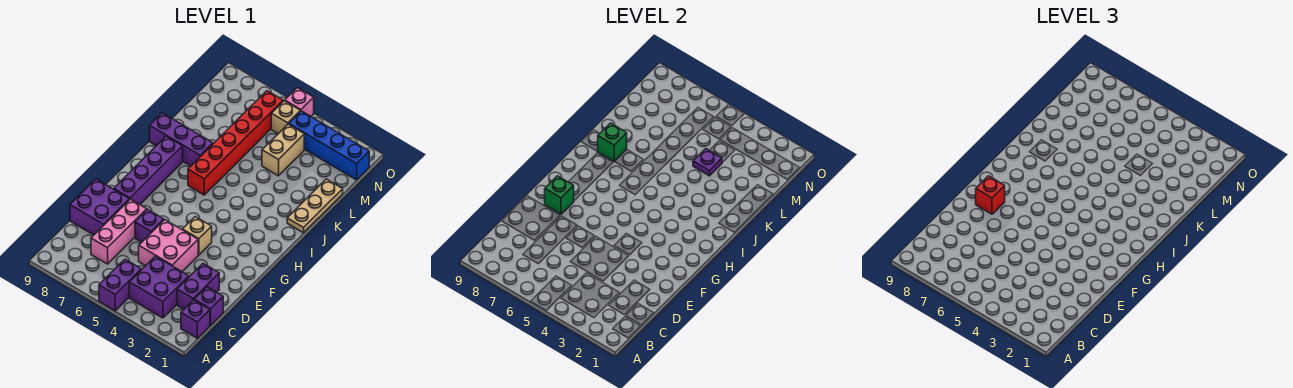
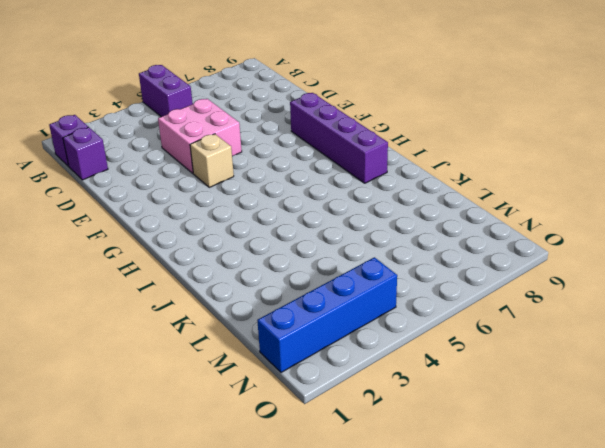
none -> purple brick B3:C4 level 1
none -> purple brick C2:D2 level 1
none -> pink brick C7:E7 level 1

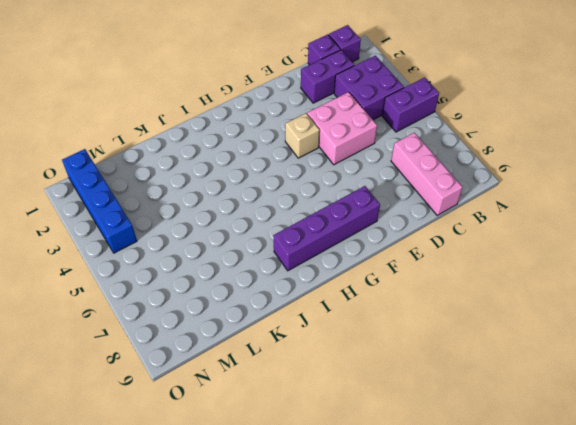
pink brick C7:C9 level 1 -> pink brick C7:E7 level 1
none -> purple brick D8:E9 level 1
none -> purple brick E6 level 1
none -> red brick I6:N6 level 1

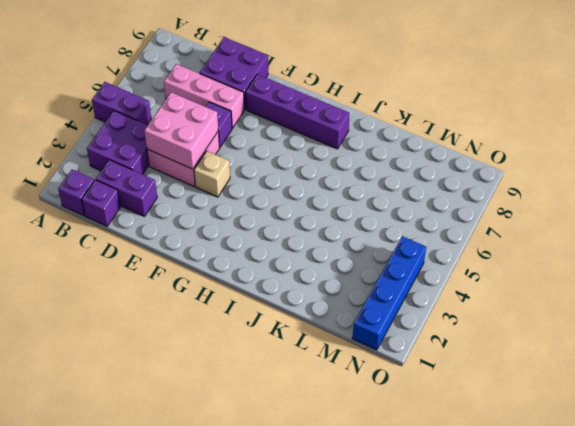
pink brick D4:E5 level 2 -> none
none -> red brick I6:N6 level 1
none -> tan plate J1:L1 level 1
none -> purple brick J7:J9 level 1

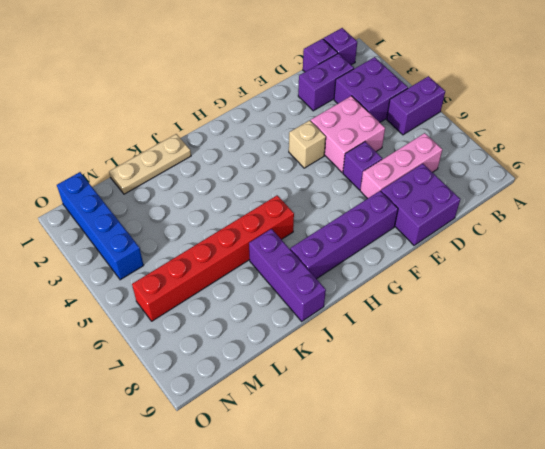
none -> tan brick L4:M4 level 1
none -> tan brick N5 level 1
none -> pink brick O5 level 1

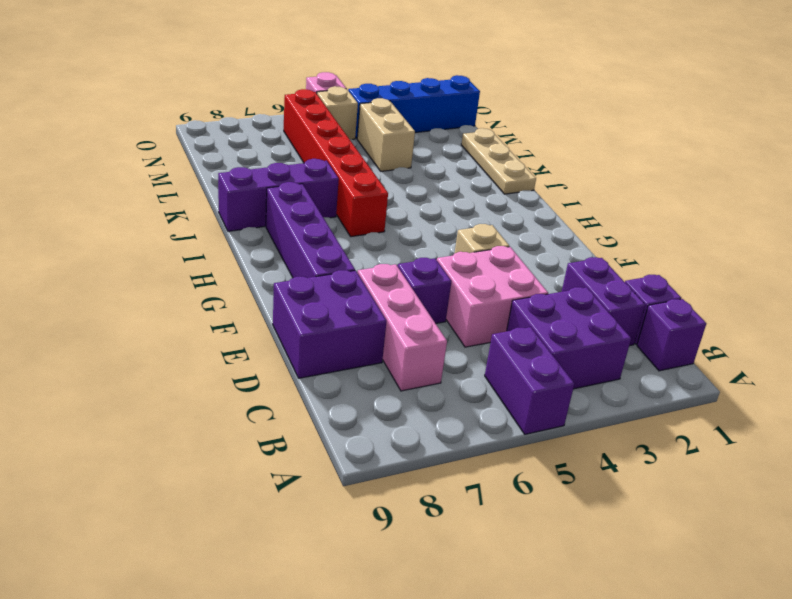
none -> green brick F8 level 2
none -> green brick J8 level 2
none -> purple plate L4 level 2

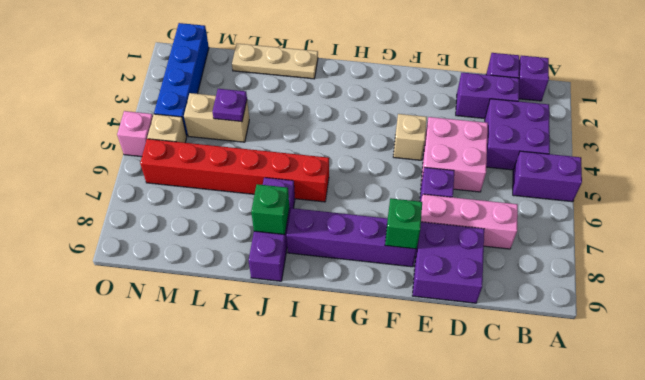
none -> red brick F8 level 3

